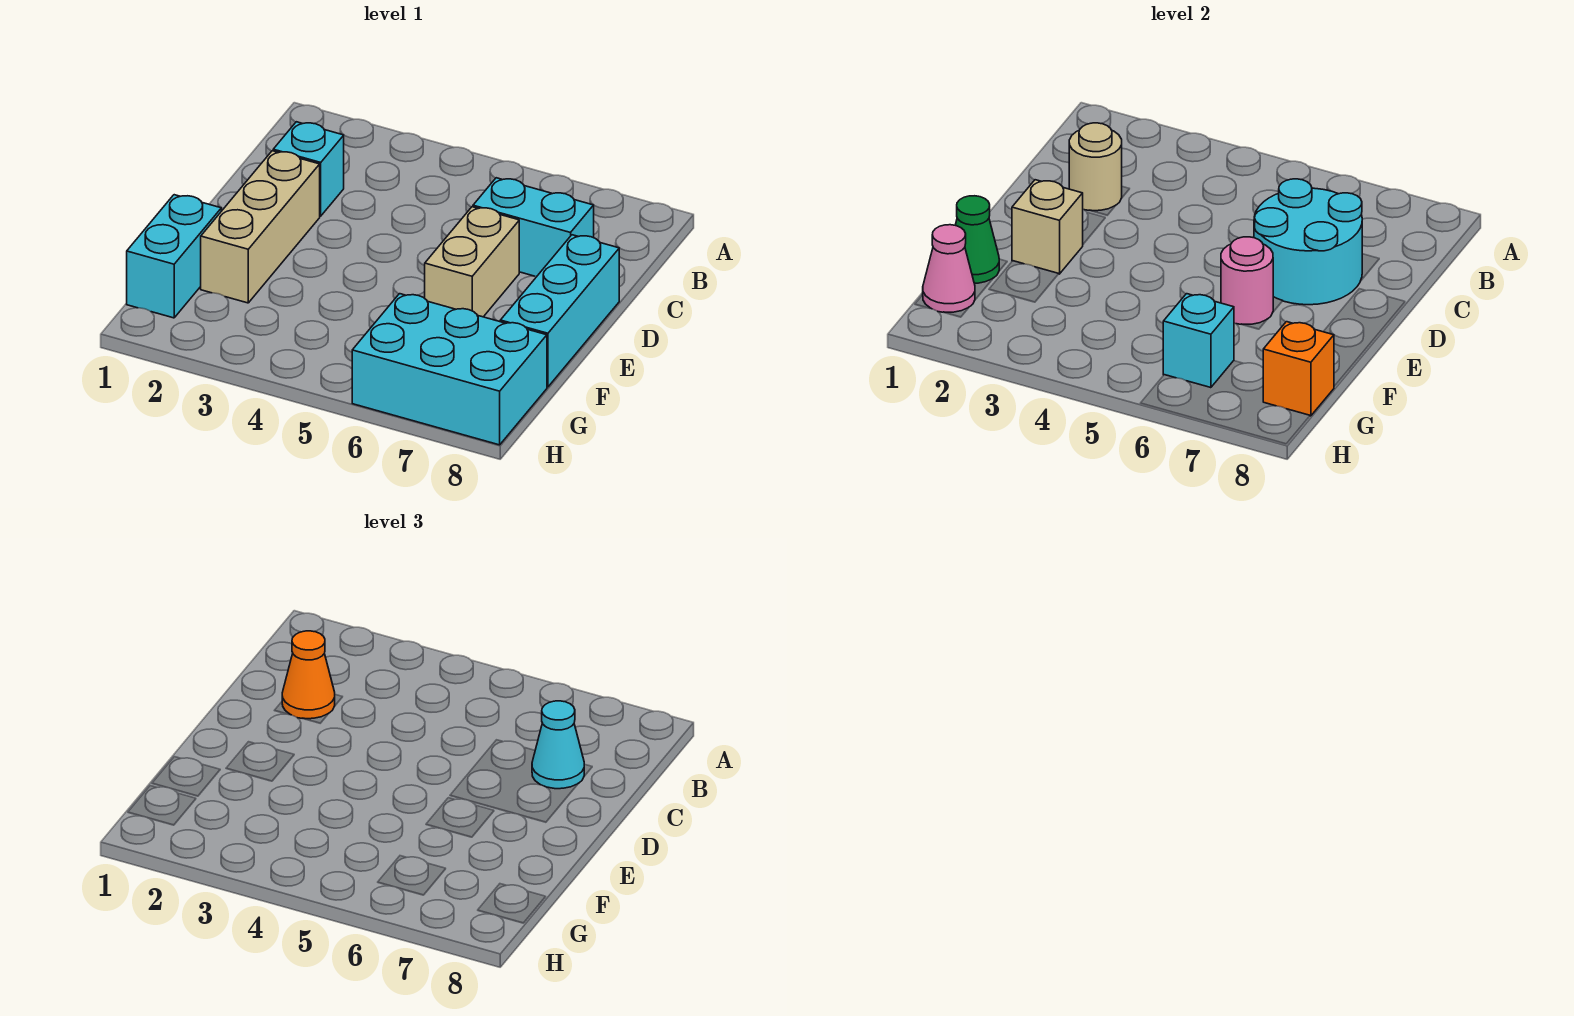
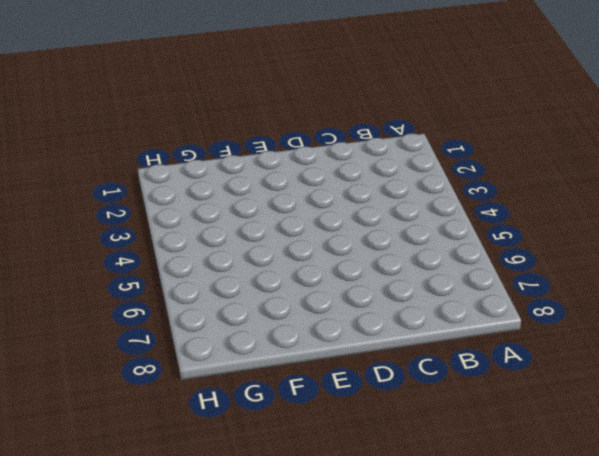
none -> cyan brick C2 level 1
none -> cyan brick C6:C7 level 1
none -> tan brick D2:F2 level 1

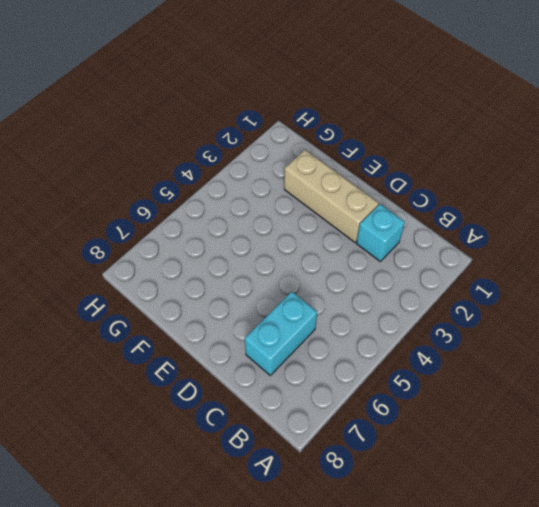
none -> tan brick D6:E6 level 1
none -> cyan brick D8:F8 level 1
none -> cyan brick F1:G1 level 1

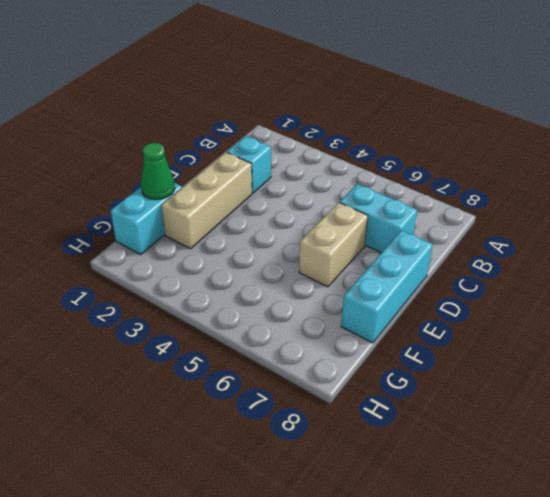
none -> cyan brick G6:H8 level 1
none -> tan round brick C2 level 2
none -> cyan round brick C6:D7 level 2

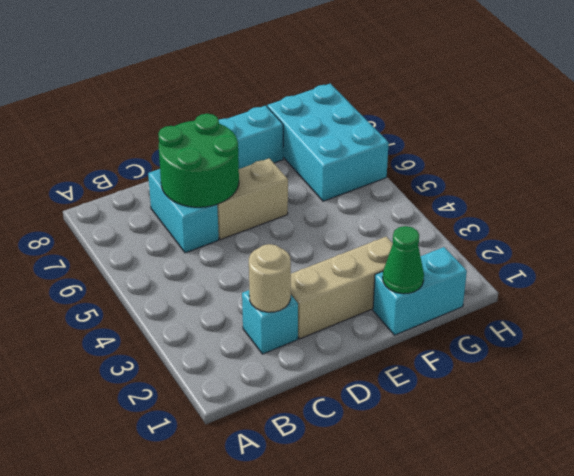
green round brick C6:D7 level 2 -> cyan round brick C6:D7 level 2
none -> tan brick E2 level 2
none -> pink round brick E6 level 2
none -> pink cone G1 level 2

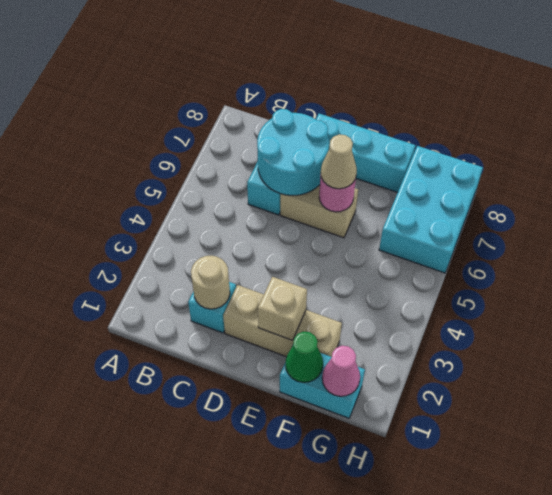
tan cone E6 level 3 -> none
none -> cyan brick G6 level 2
none -> orange brick G8 level 2
none -> orange cone C2 level 3

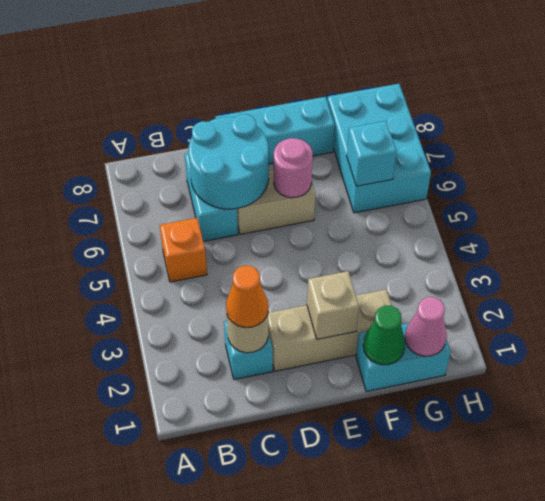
orange brick B5 level 1 -> orange brick G8 level 2
none -> cyan cone C7 level 3

